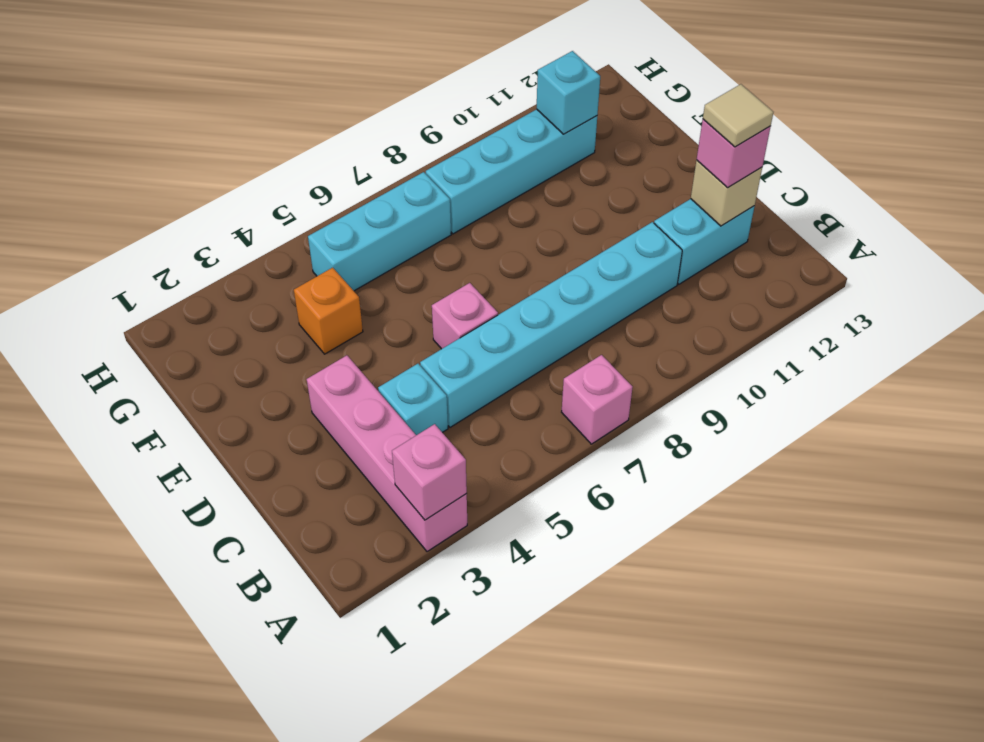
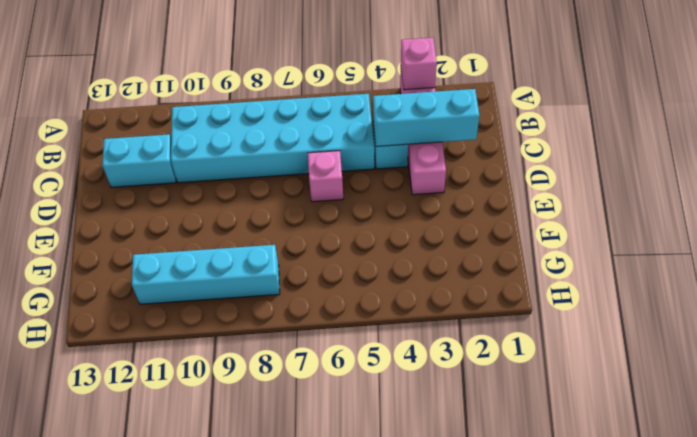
cyan brick B5:C10 level 1 -> cyan brick C5:C10 level 1
cyan brick C2:C4 level 2 -> cyan brick G5:G7 level 1
none -> pink brick A7 level 1
none -> orange brick F4 level 1
none -> tan brick C12 level 2

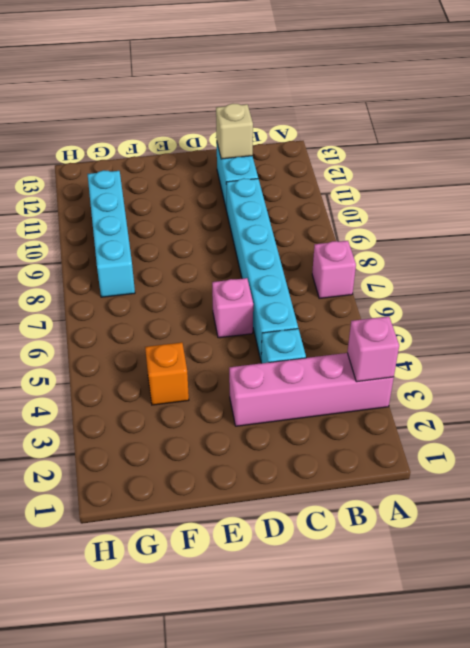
none -> cyan brick G5:G7 level 1
none -> cyan brick G11 level 2
none -> pink brick C12 level 3

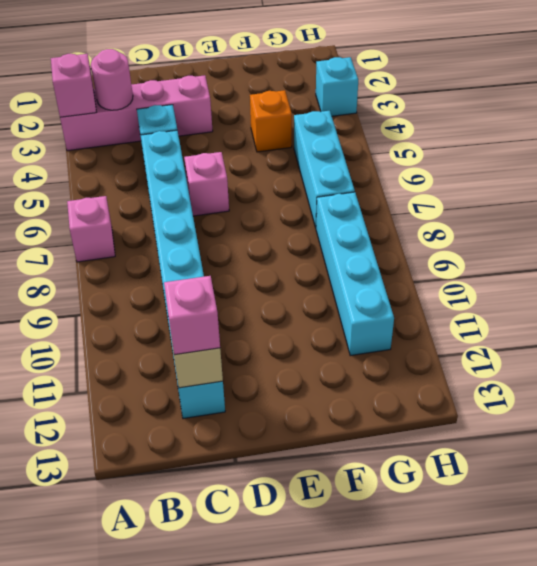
pink round brick B3 level 2 -> none
cyan brick H3 level 1 -> cyan brick G11 level 2
none -> tan tile C12 level 4

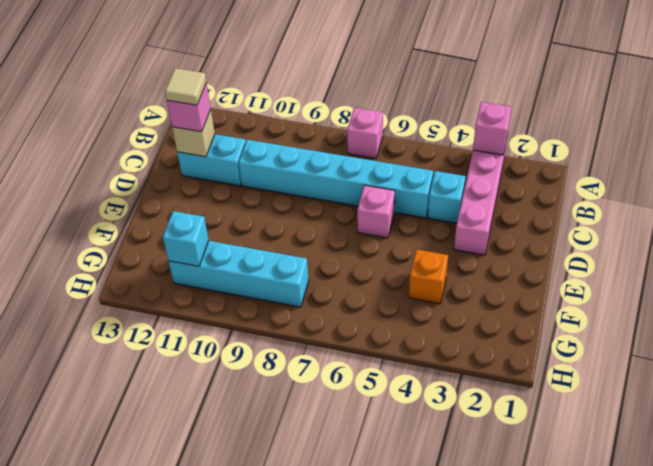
none -> cyan brick G5:G7 level 1

